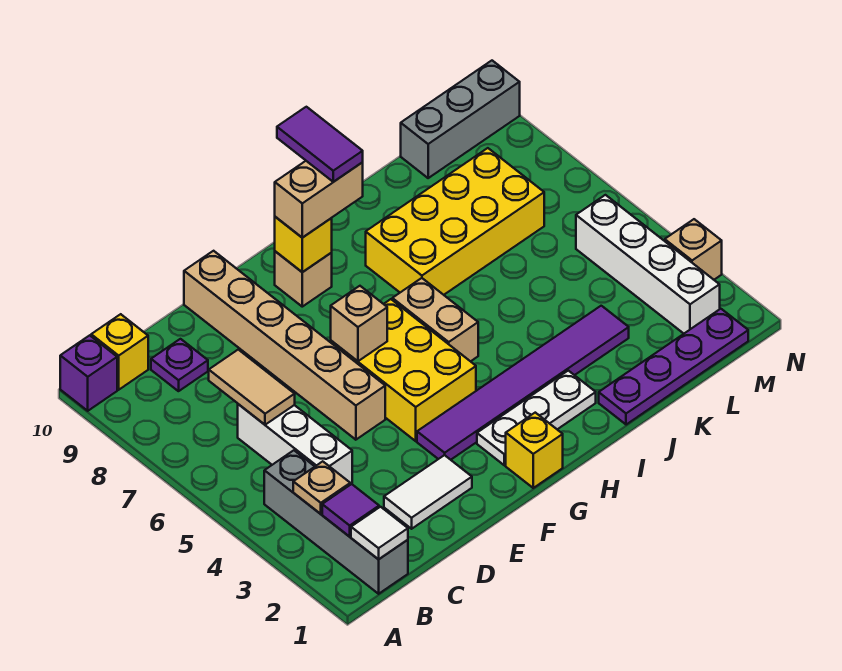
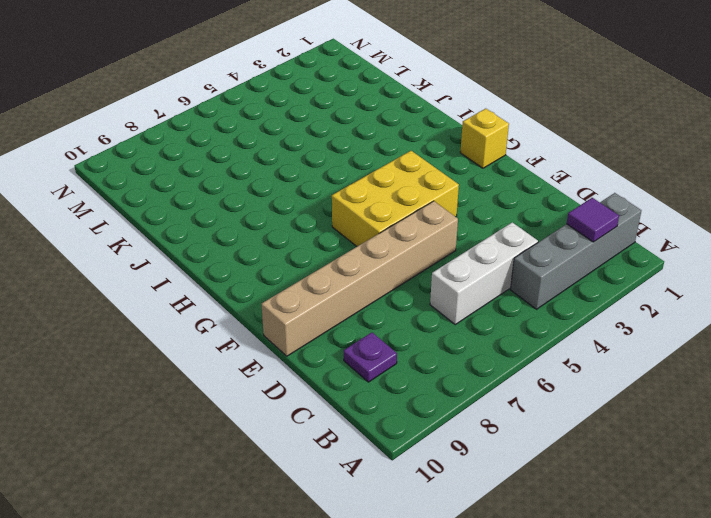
none -> purple brick A10 level 1
none -> yellow brick B10 level 1
none -> white tile D2:E2 level 1

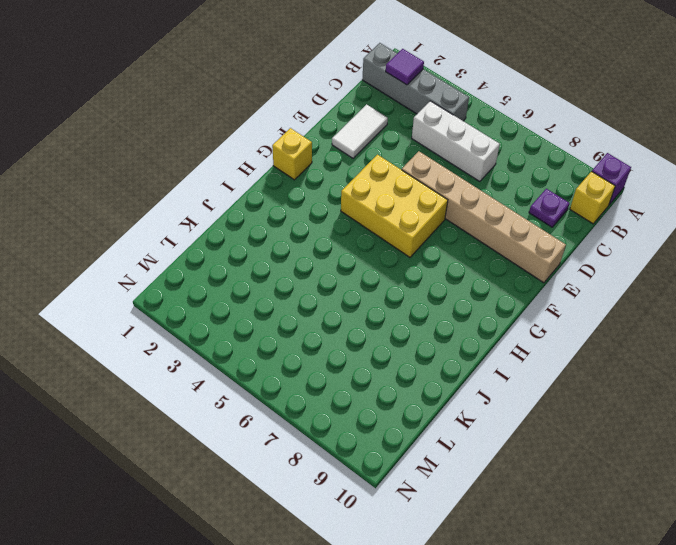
none -> purple tile F3:K3 level 1
none -> white plate G2:I2 level 1
none -> tan brick G9 level 1

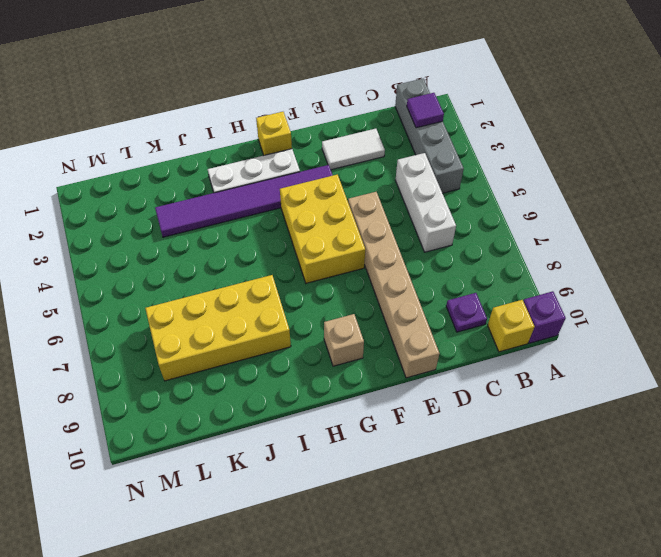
none -> tan brick H5:H6 level 1
none -> purple plate J1:M1 level 1
none -> grey brick L10:N10 level 1

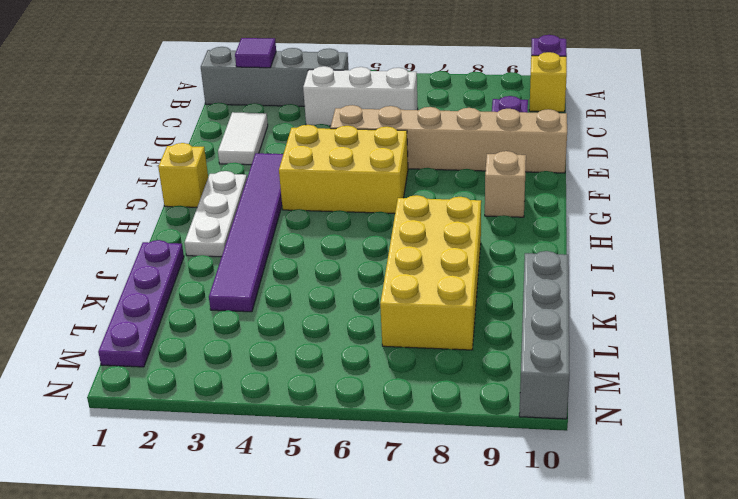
grey brick K10:N10 level 1 -> grey brick L10:N10 level 1
none -> tan brick H5:H6 level 1
none -> white brick M2:M5 level 1
none -> tan brick N3 level 1

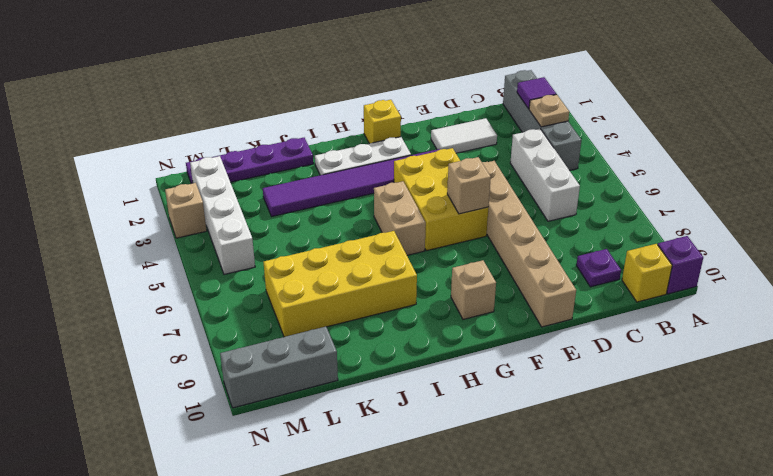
none -> white tile B1 level 2
none -> tan tile C6:C7 level 2
none -> yellow brick G9 level 2

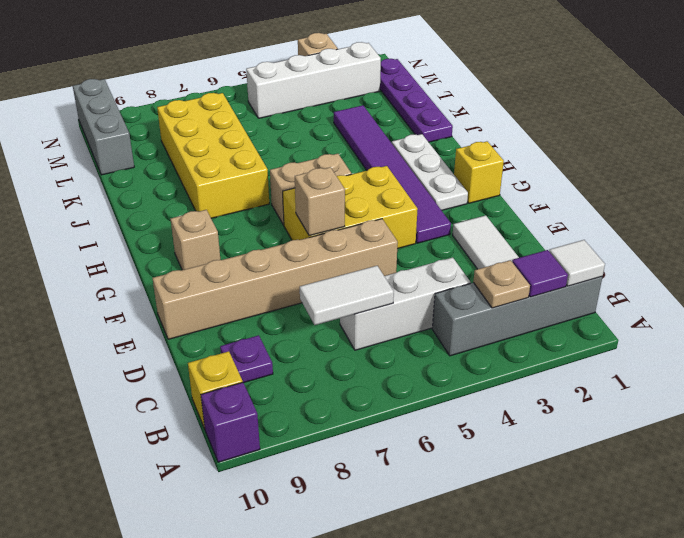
white tile C6:C7 level 2 -> tan tile C6:C7 level 2
none -> yellow brick G9 level 2
none -> tan brick G9:H9 level 3
none -> purple tile H9:H10 level 4

